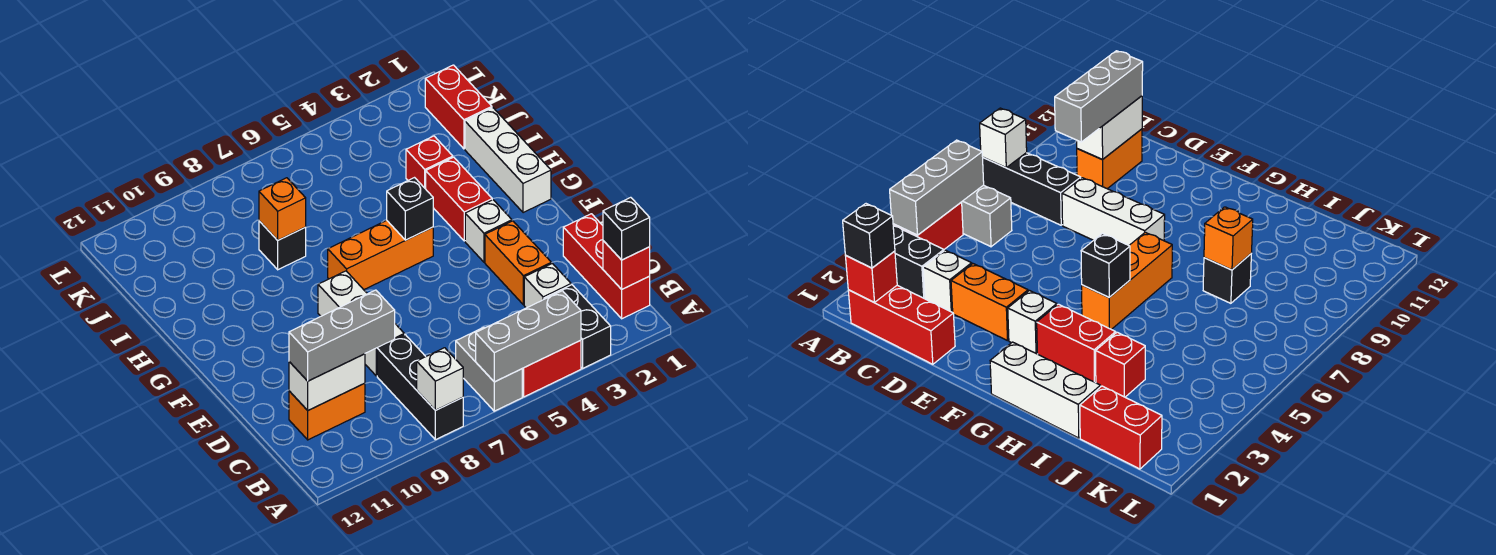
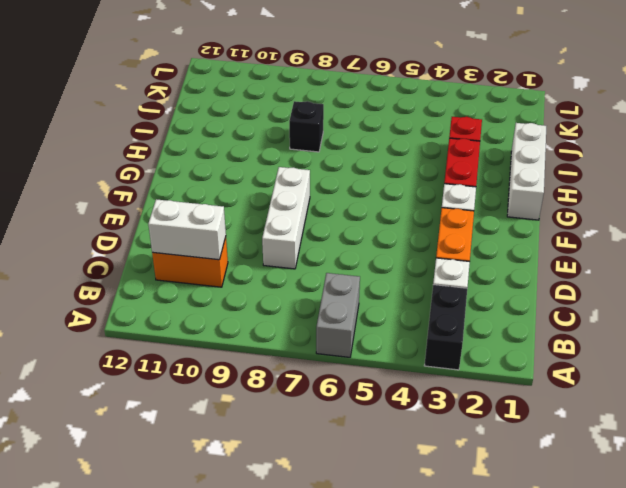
none -> red brick A4:A5 level 1
none -> black brick A8:C8 level 1
none -> red brick B1:D1 level 1

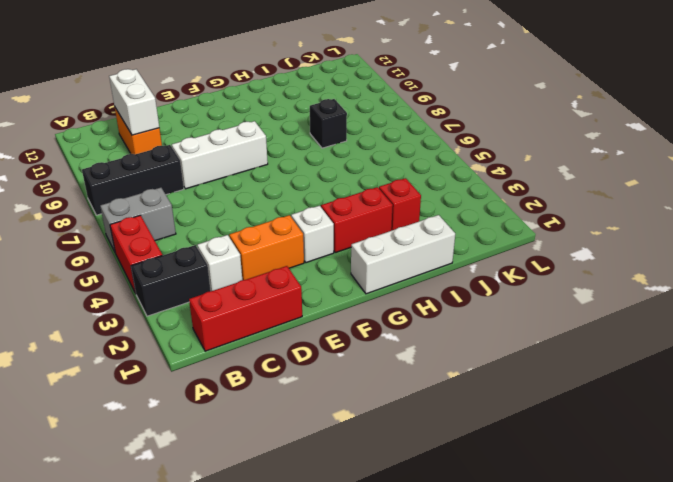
none -> orange brick G5:G7 level 1
none -> red brick J1:K1 level 1
none -> grey brick A4:A6 level 2

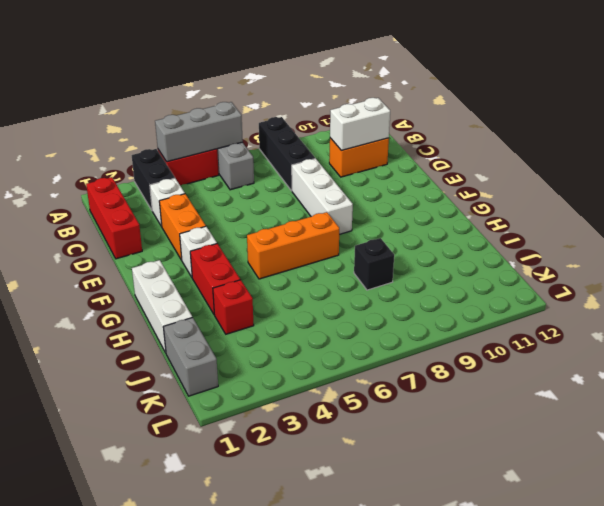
grey brick J1:K1 level 1 -> red brick J1:K1 level 1
none -> white brick A8 level 2
none -> red brick B1 level 2
none -> black brick G5 level 2

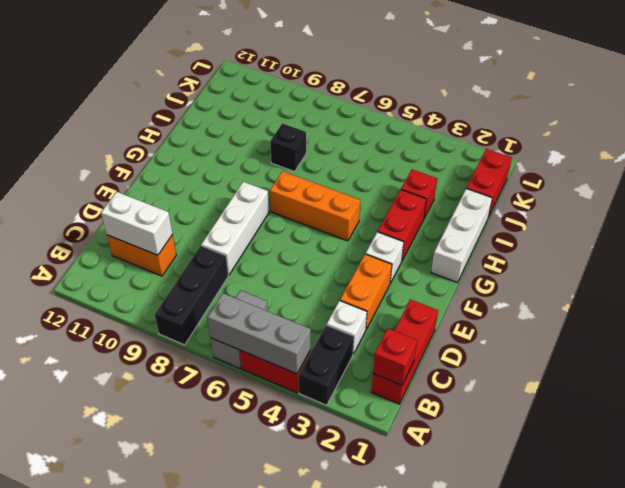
none -> white brick A8 level 2
none -> black brick G5 level 2
none -> orange brick I8 level 2

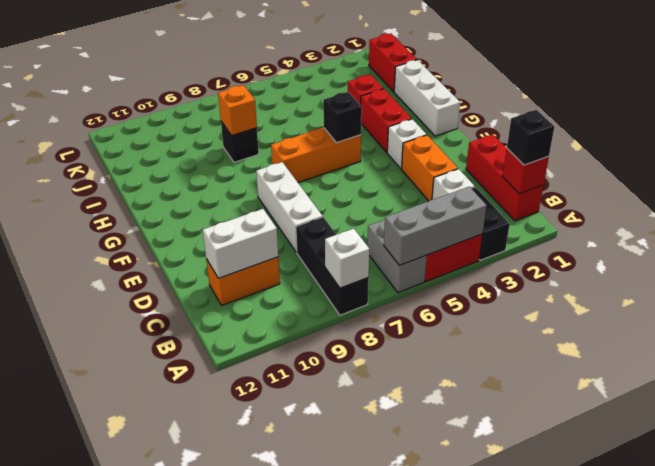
none -> grey brick C9:C11 level 3

